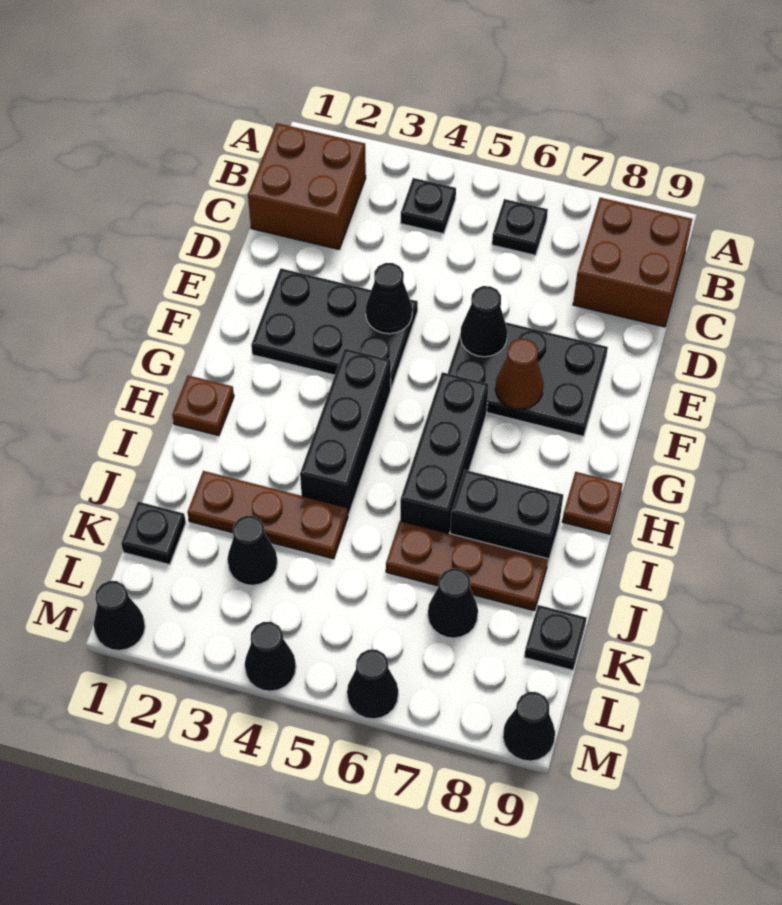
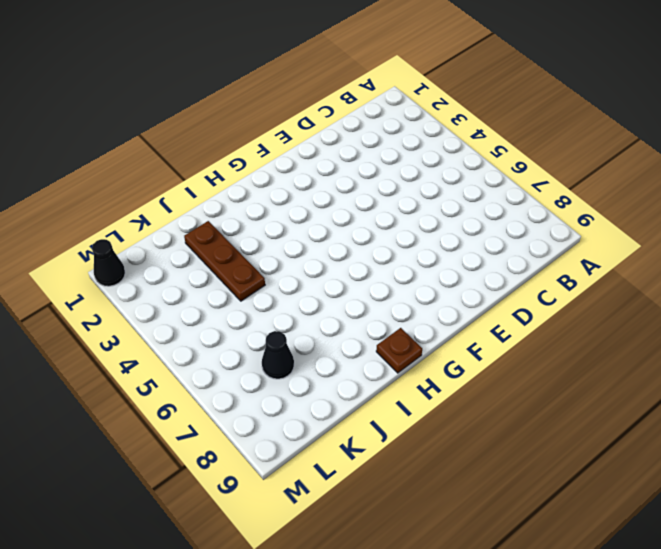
none -> brown brick B1:C2 level 1
none -> black plate B4 level 1
none -> black plate B6 level 1

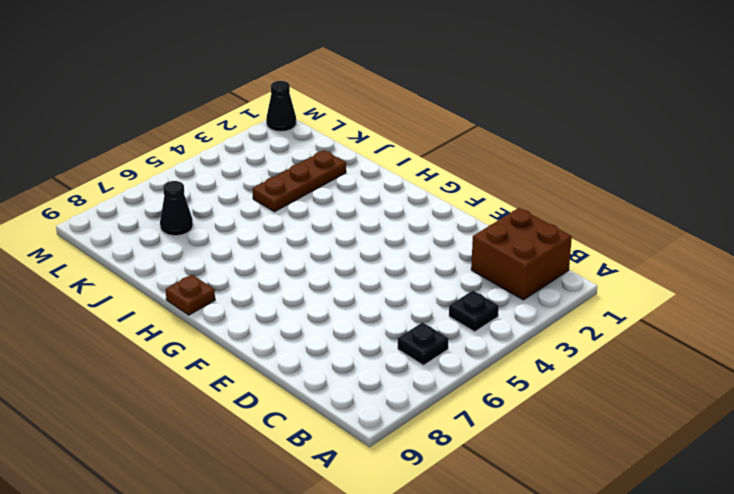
none -> brown brick B8:C9 level 1
none -> black plate E2:F4 level 1
none -> black plate E6:F8 level 1

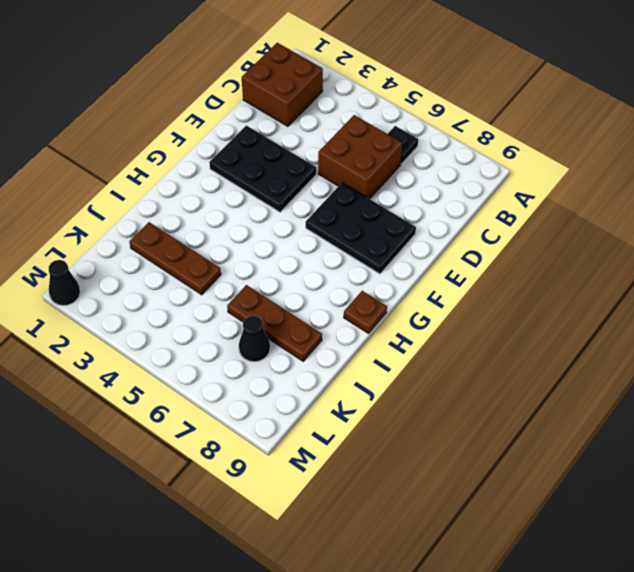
brown brick C5:D6 level 1 -> brown brick B8:C9 level 1
none -> black plate B4 level 1
none -> black brick G4:I4 level 1
none -> black brick G6:I6 level 1

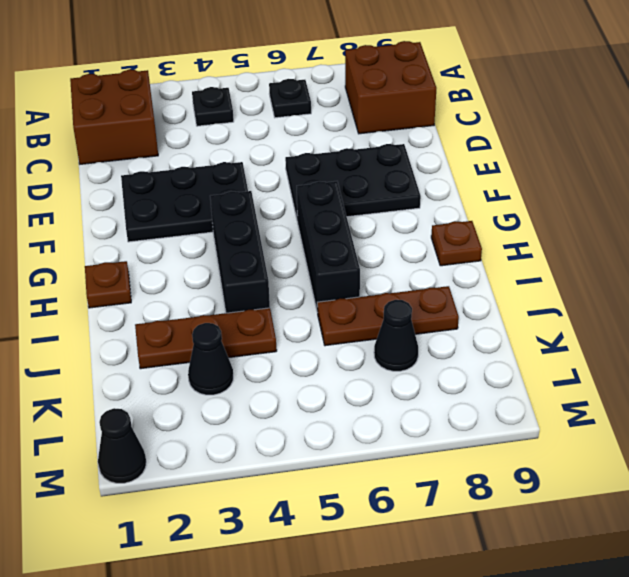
none -> black brick I7:I8 level 1
none -> black plate K1 level 1
none -> black plate K9 level 1

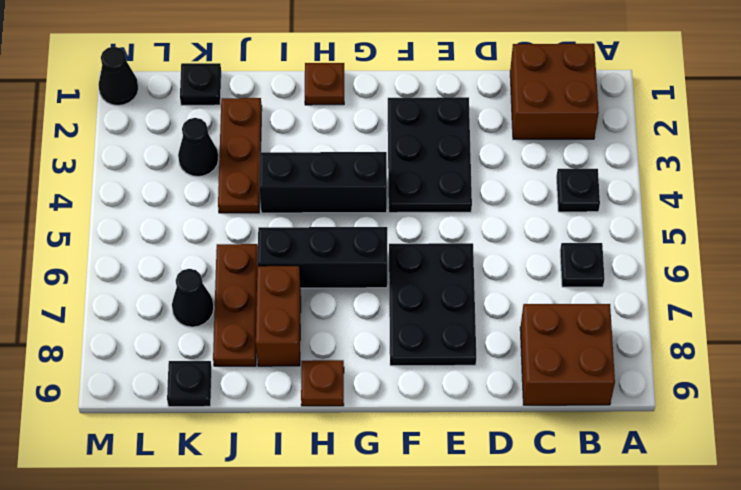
brown brick I7:I8 level 1 -> black brick I7:I8 level 1
none -> black cone M4 level 1
none -> black cone M6 level 1
none -> black cone M9 level 1

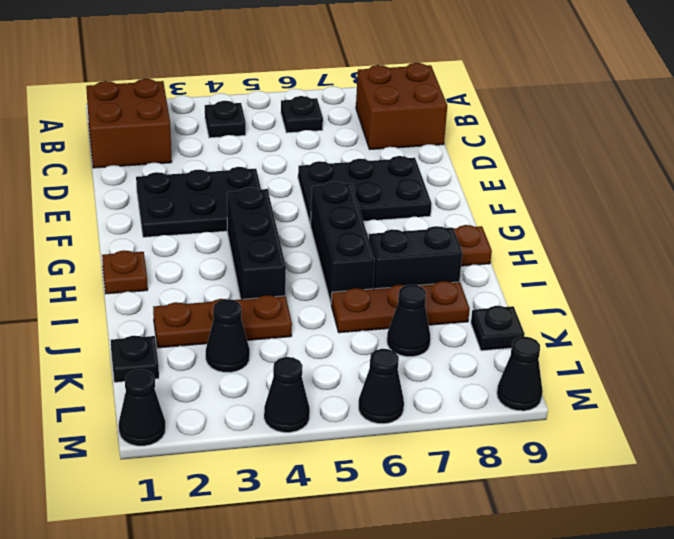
none -> black cone E4 level 2
none -> black cone E6 level 2
none -> brown cone F7 level 2

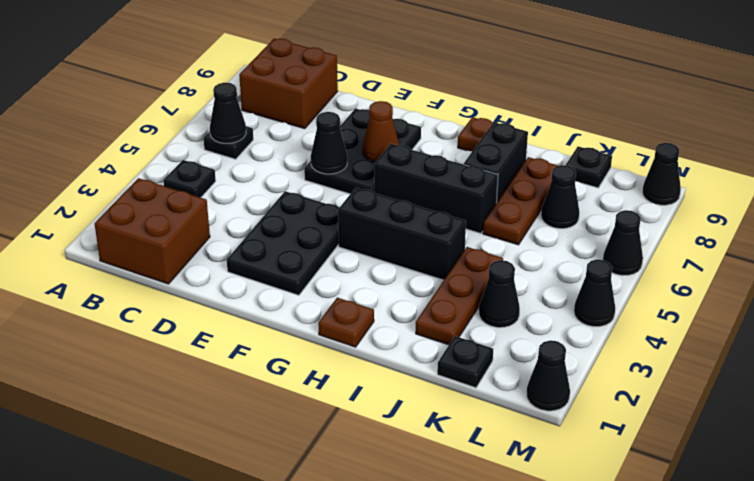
black cone B6 level 2 -> black cone E4 level 2

